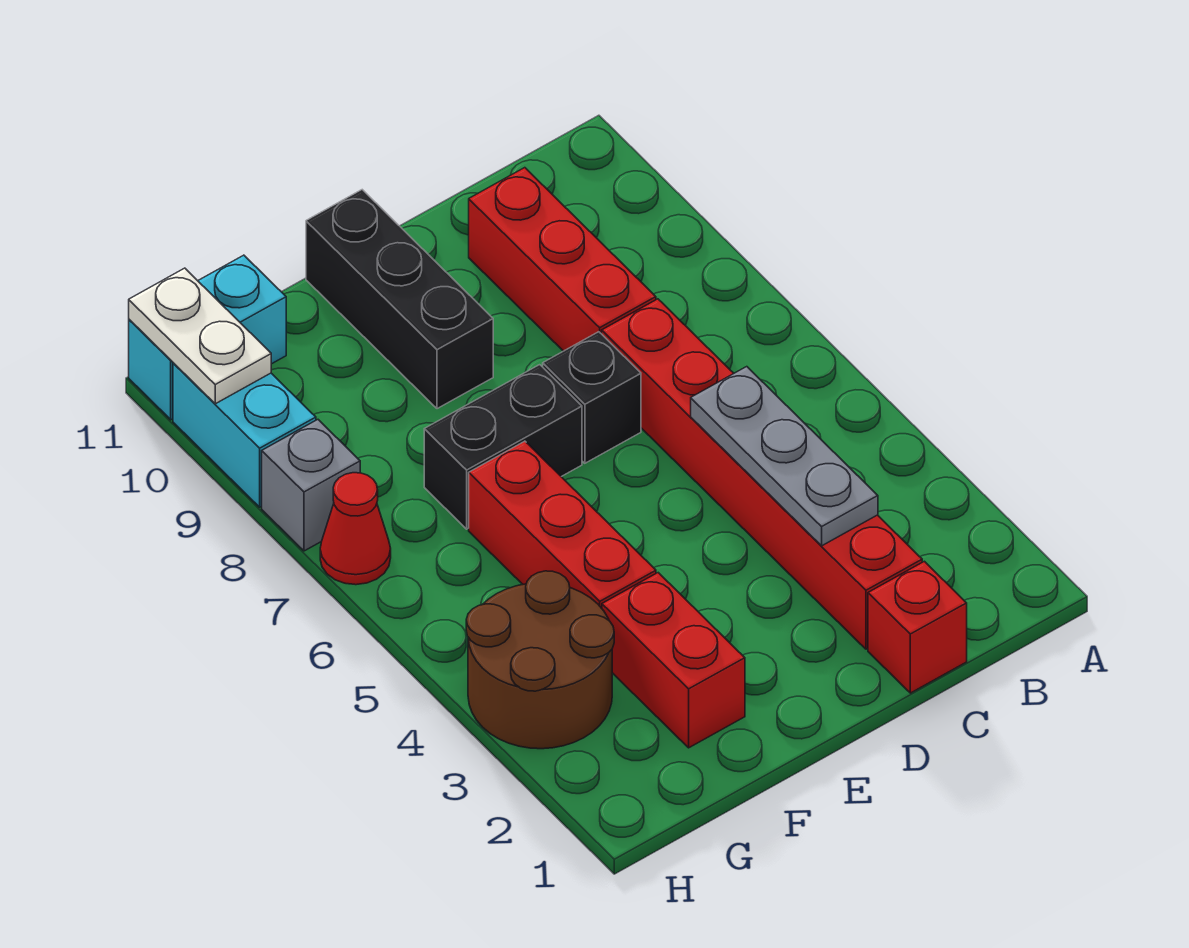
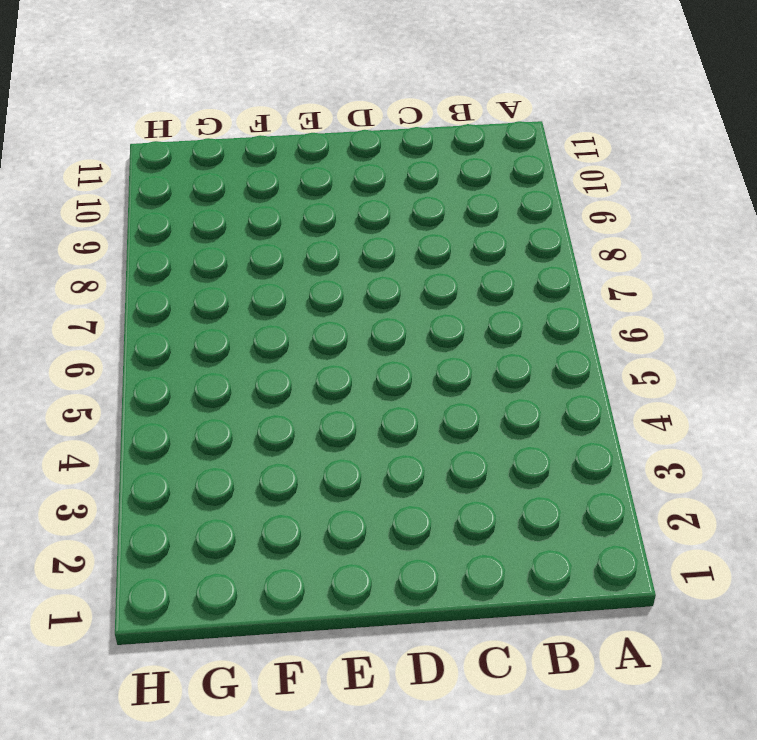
none -> red brick C1 level 1
none -> red brick C2:C7 level 1
none -> red brick C8:C10 level 1

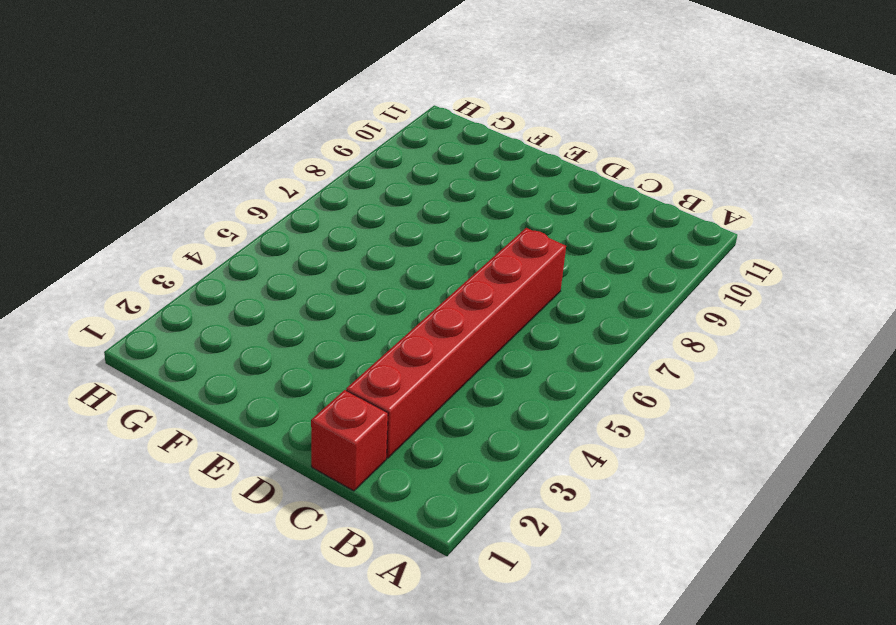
none -> red brick C8:C10 level 1
none -> black brick D7 level 1
none -> black brick E7:F7 level 1

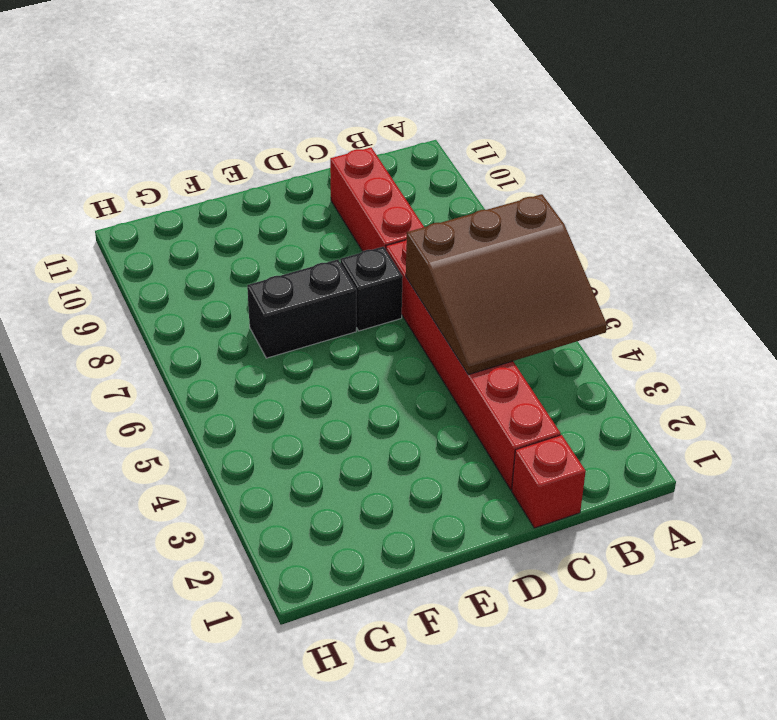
brown slope A4:C6 level 2 top 6 -> grey plate C3:C5 level 2
none -> black brick E9:E11 level 1
none -> red brick F2:F3 level 1
none -> red brick F4:F6 level 1

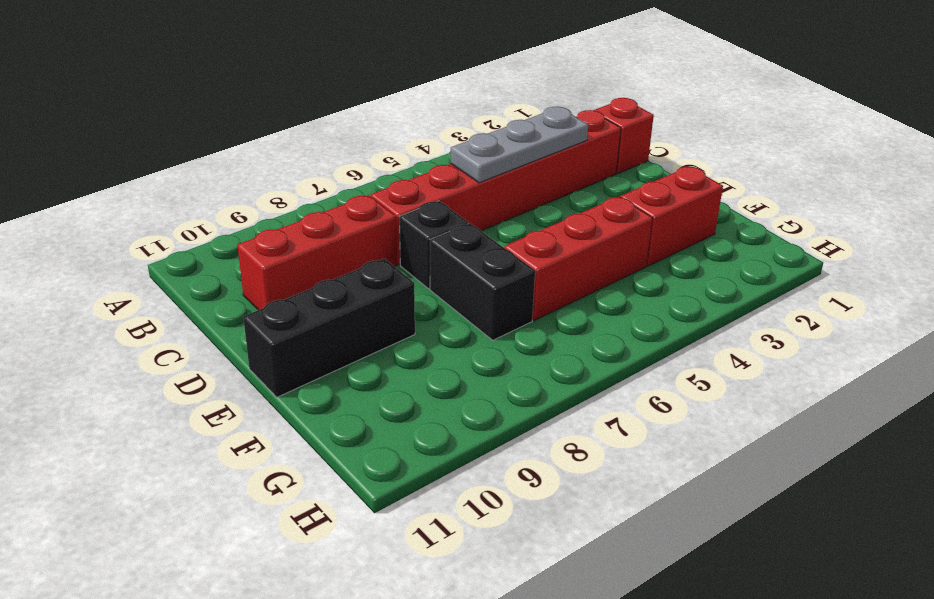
none -> brown round brick G3:H4 level 1
none -> cyan brick G11:H11 level 1
none -> red cone H7 level 1

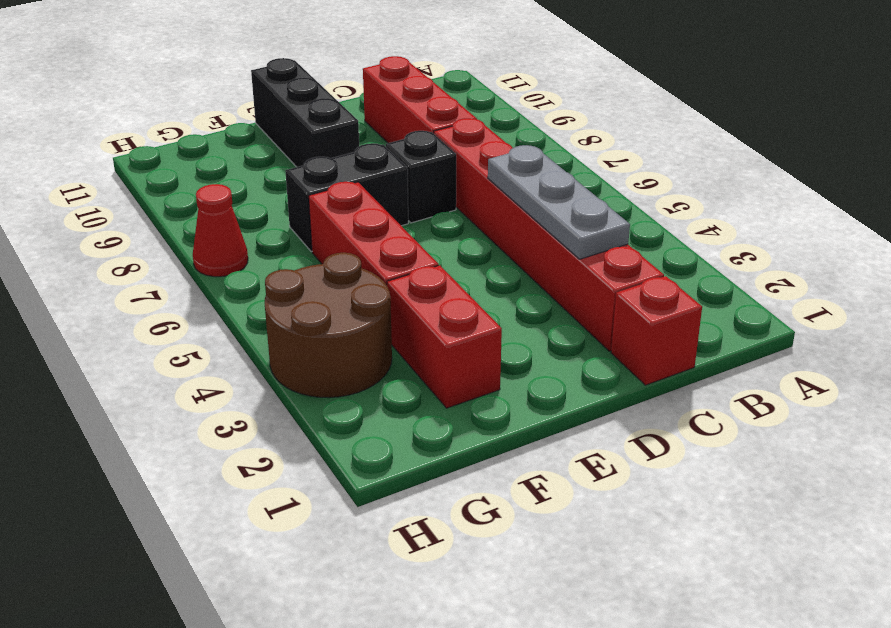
none -> cyan brick G11:H11 level 1
none -> grey brick H8 level 1
none -> cyan brick H9:H10 level 1

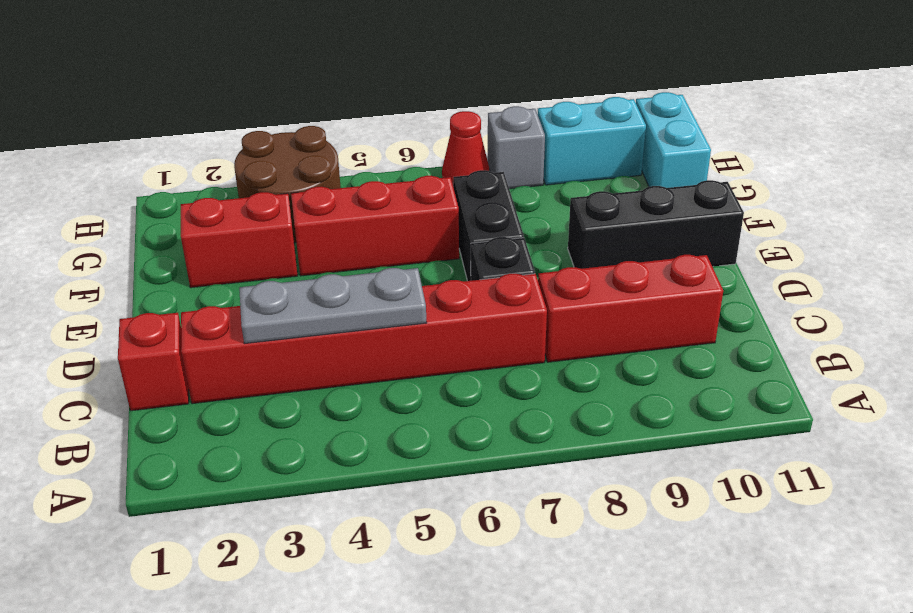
none -> white plate H10:H11 level 2

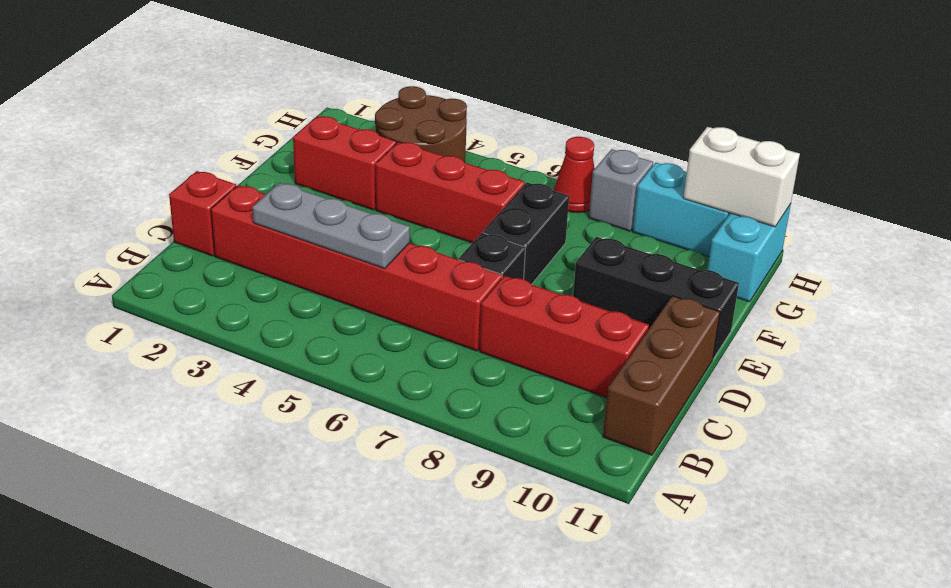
brown brick B11:D11 level 1 -> none
white brick H10:H11 level 2 -> white plate H10:H11 level 2

